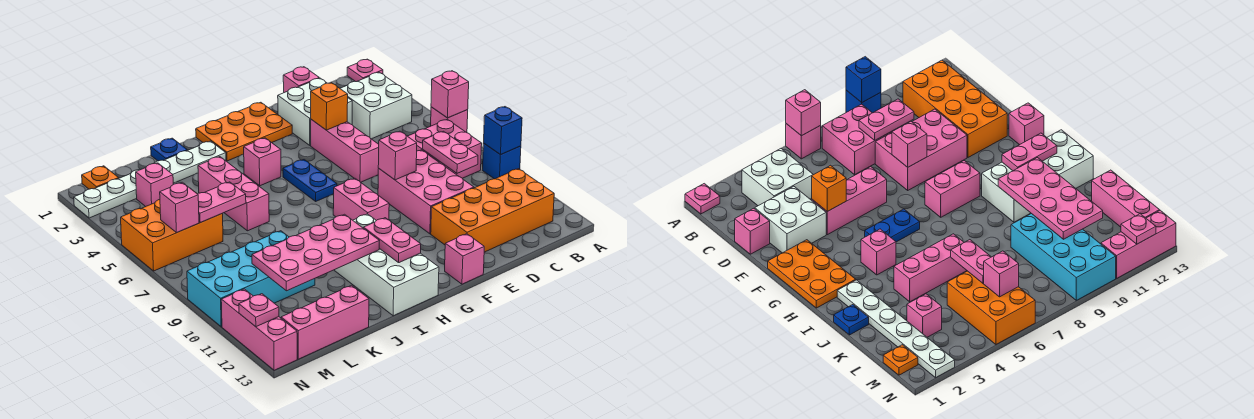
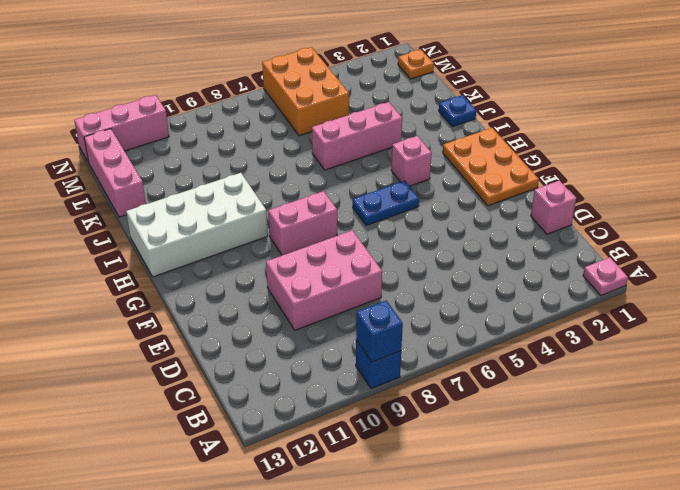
none -> pink brick A6 level 1
none -> white brick B3:C4 level 1
none -> pink brick B7:C8 level 1
none -> orange brick B11:E12 level 1

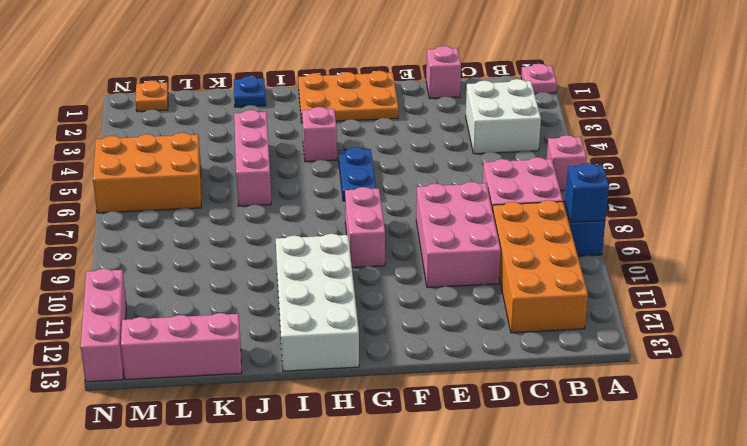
orange brick B9:C12 level 1 -> orange brick B11:E12 level 1
none -> white brick D2:E3 level 1
none -> pink brick E4:E6 level 1
none -> pink brick F13 level 1
none -> white plate I2:N2 level 1

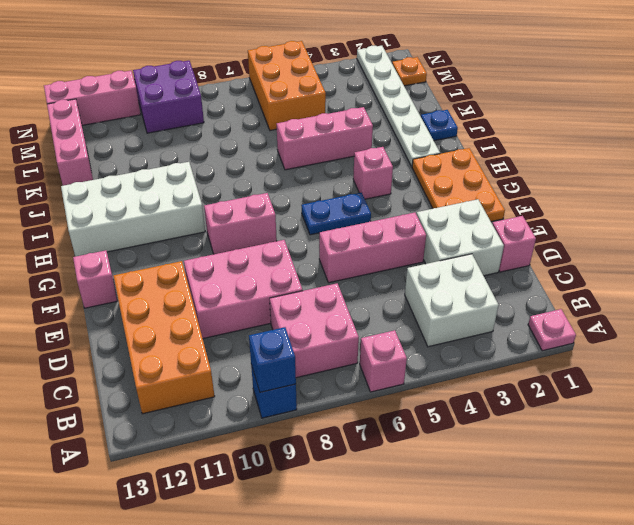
purple brick M9:N10 level 1 -> cyan brick K9:N10 level 1
none -> pink brick L3 level 1
none -> pink brick A6 level 2
none -> pink plate C8:C9 level 2
none -> orange brick E4 level 2

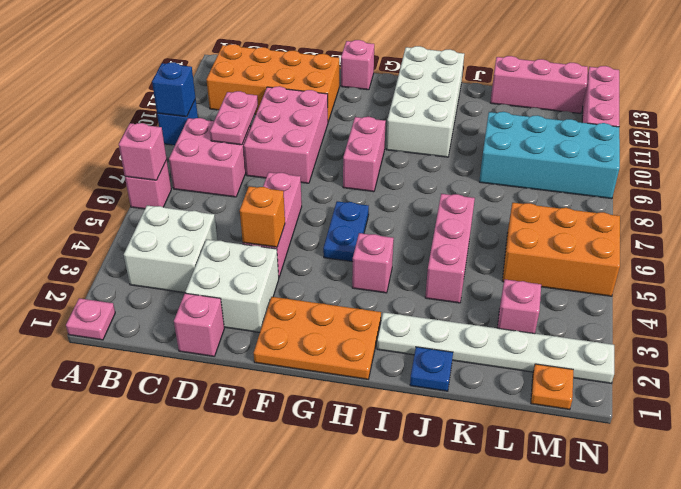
none -> pink brick E8 level 2
none -> pink plate H11:H12 level 2
none -> pink plate I10:L11 level 2
none -> pink plate K6:L6 level 2

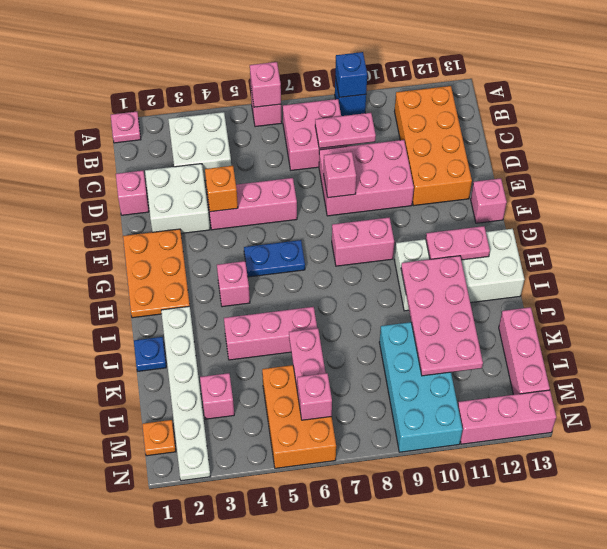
none -> pink plate N12 level 2

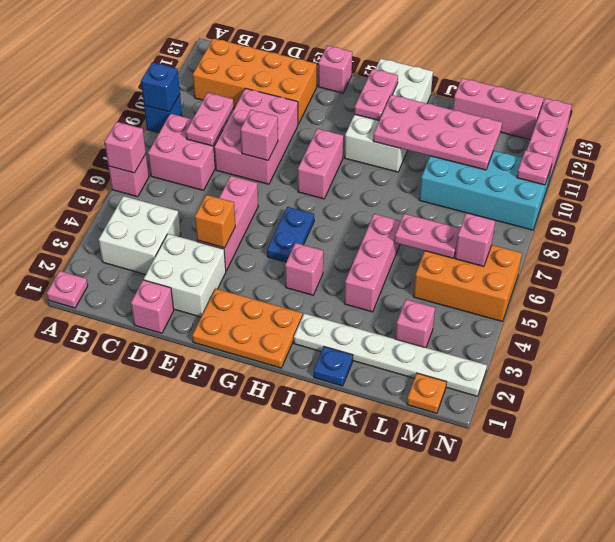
pink plate N10 level 2 -> pink plate N12 level 2

